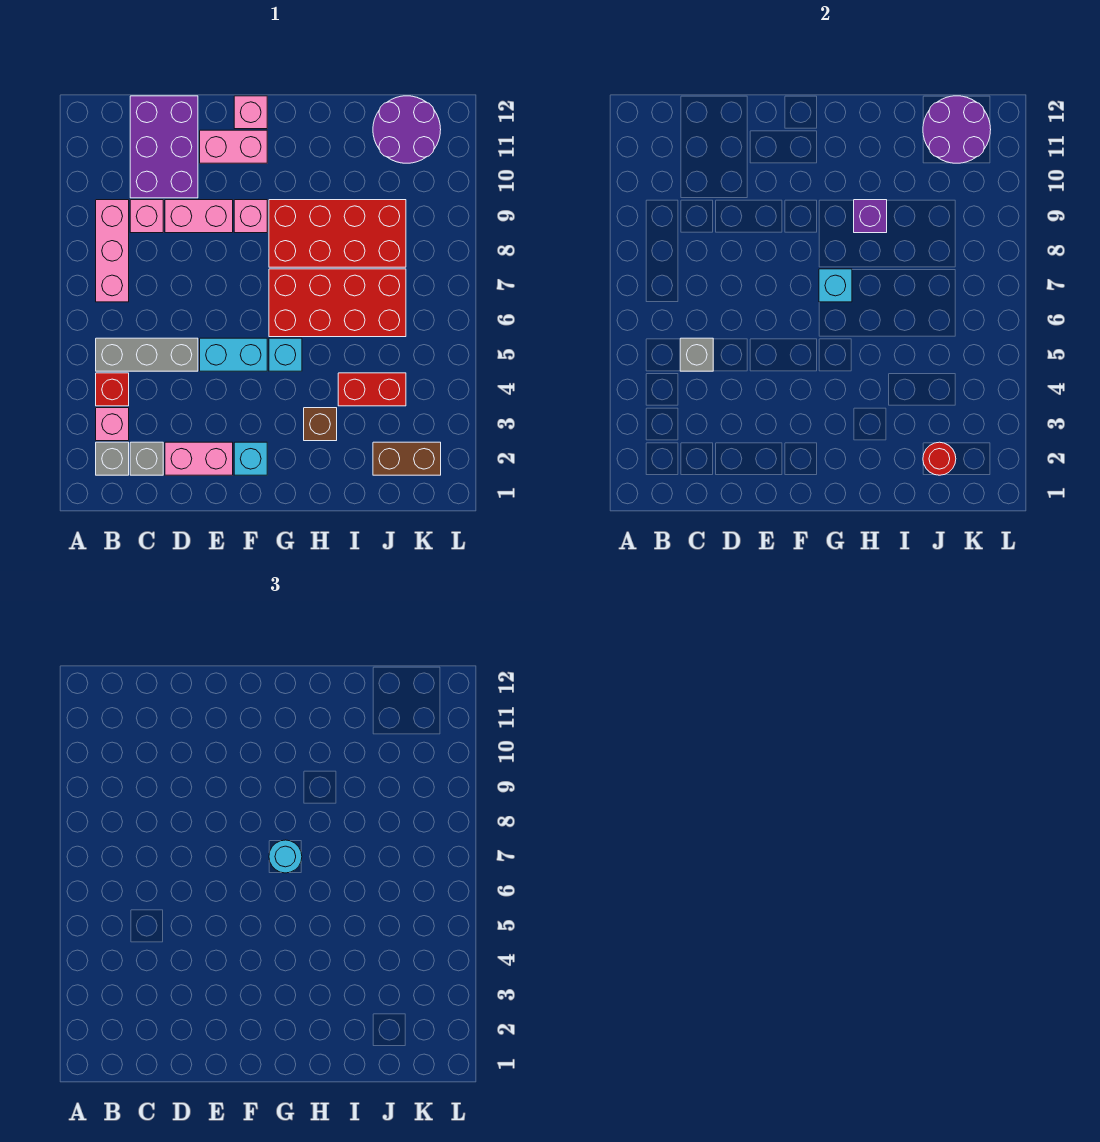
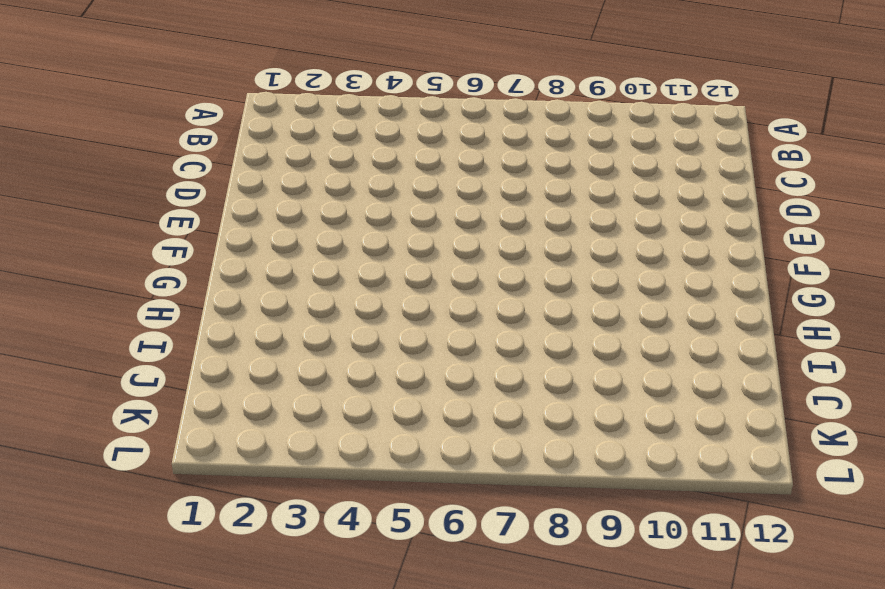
none -> grey brick B2 level 1
none -> pink brick B3 level 1
none -> red brick B4 level 1

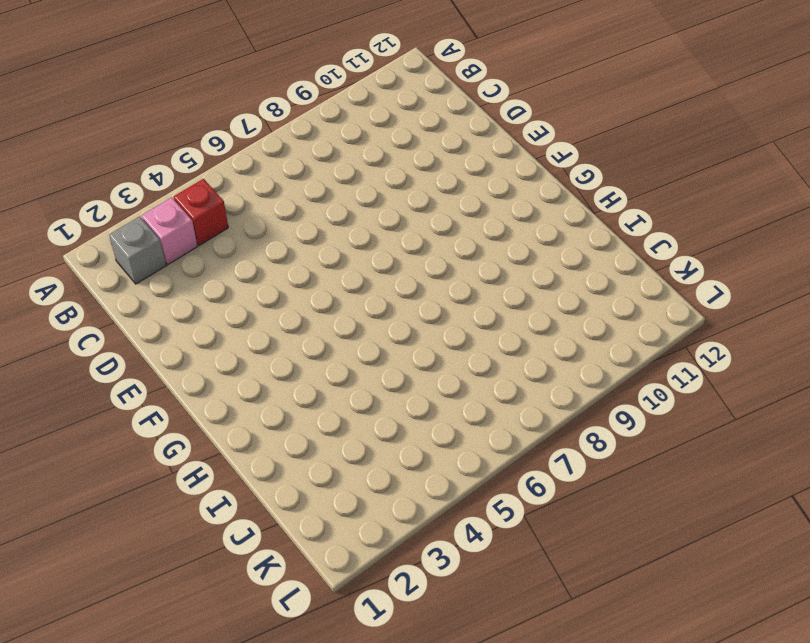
none -> grey brick B5:D5 level 1
none -> pink brick B7:B9 level 1
none -> grey brick C2 level 1

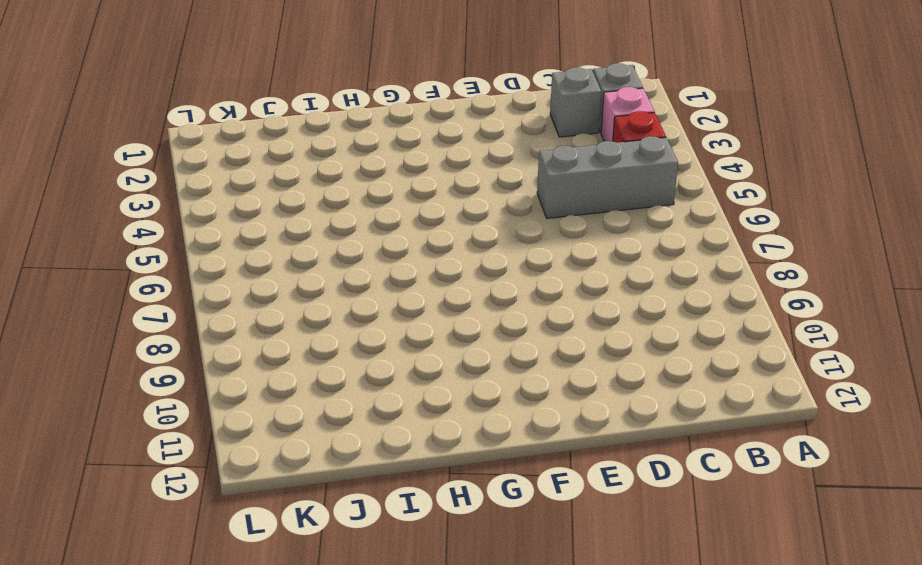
none -> pink brick B7:B9 level 1
none -> pink brick C9 level 1
none -> purple brick C10:D12 level 1

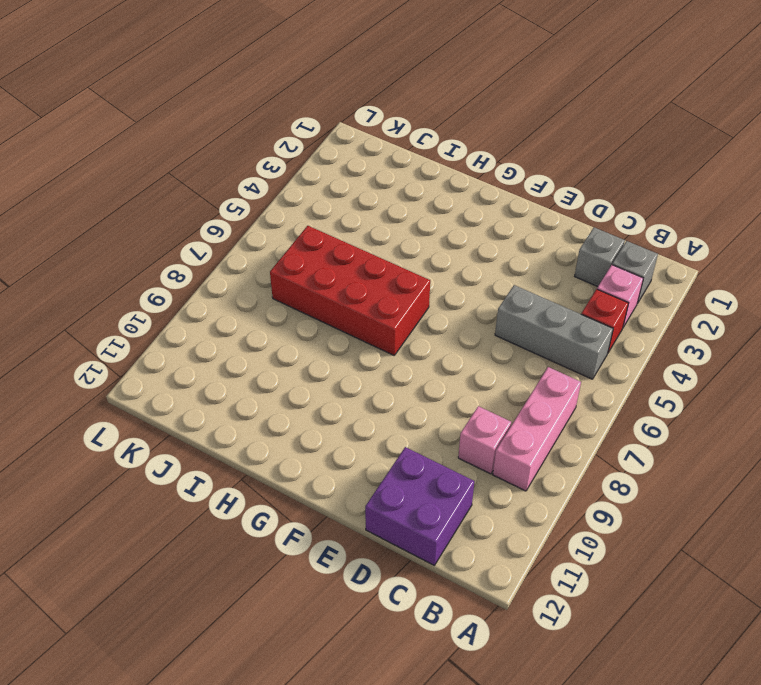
purple brick C11:D12 level 1 -> purple brick C10:D12 level 1
none -> pink brick D2:E2 level 1
none -> pink brick D9:E9 level 1
none -> cyan brick E5:F5 level 1

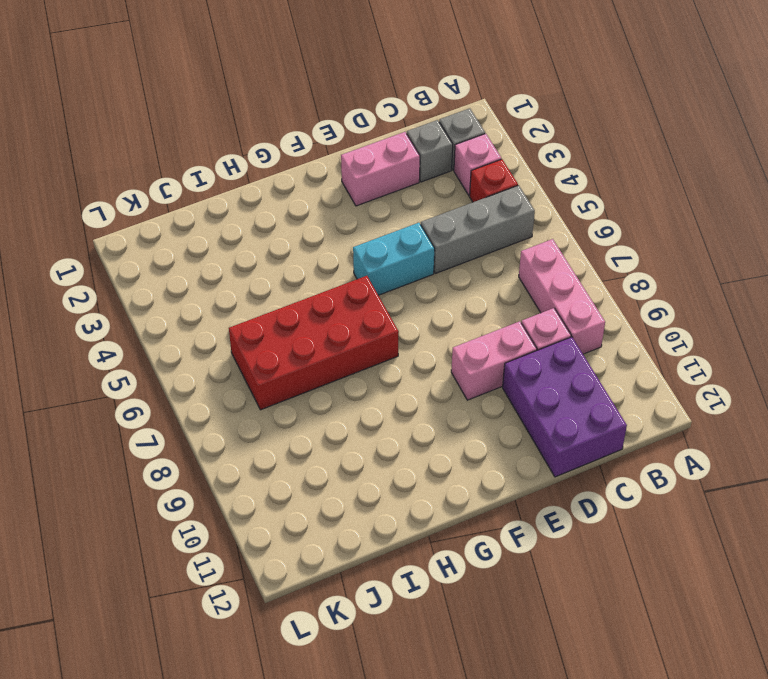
none -> pink brick E11:F11 level 1
none -> cyan brick F2 level 1
none -> pink brick F9 level 1

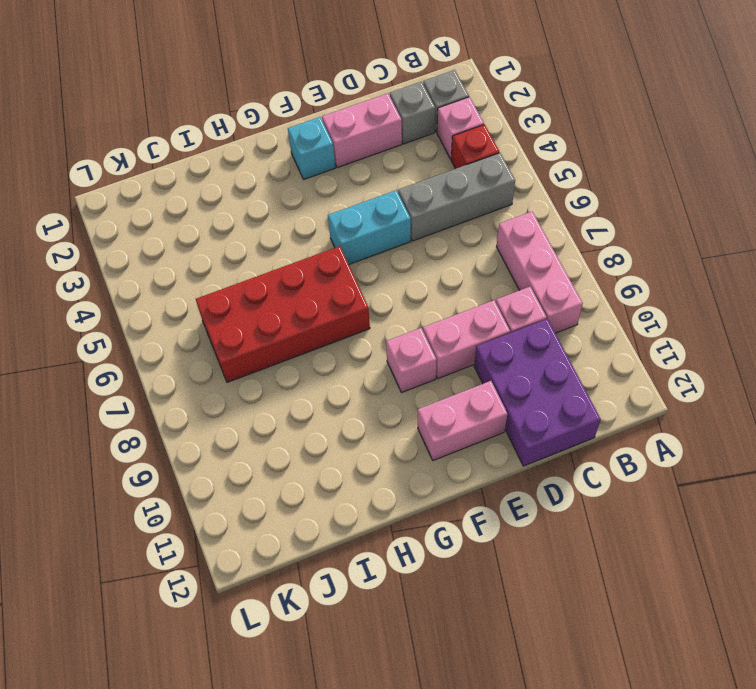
none -> pink brick F12 level 1
none -> cyan brick G5 level 1
none -> red brick G8:J9 level 1

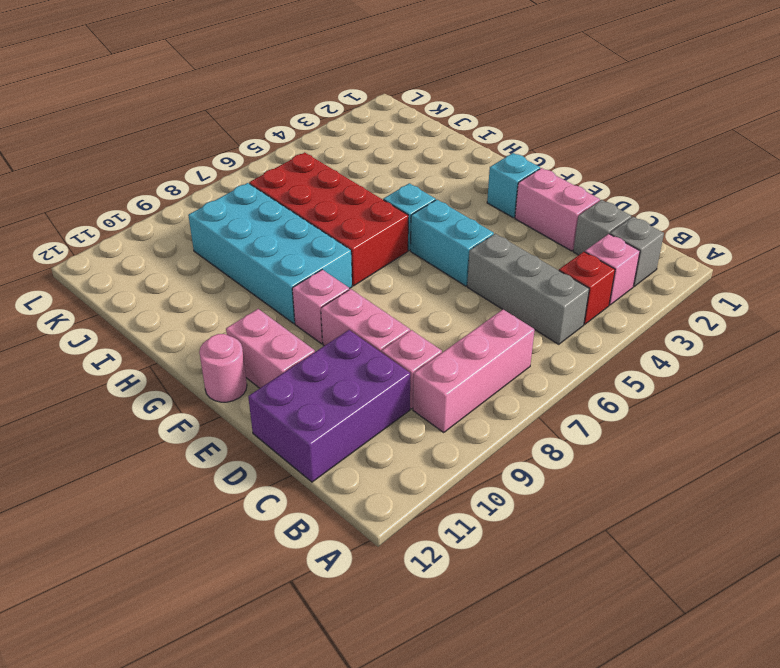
pink round brick F12 level 1 -> pink brick F12 level 1
cyan brick G8:J9 level 1 -> red brick G8:J9 level 1
none -> brown brick H3 level 1
none -> red brick I4:J4 level 1
none -> brown brick J2:K2 level 1

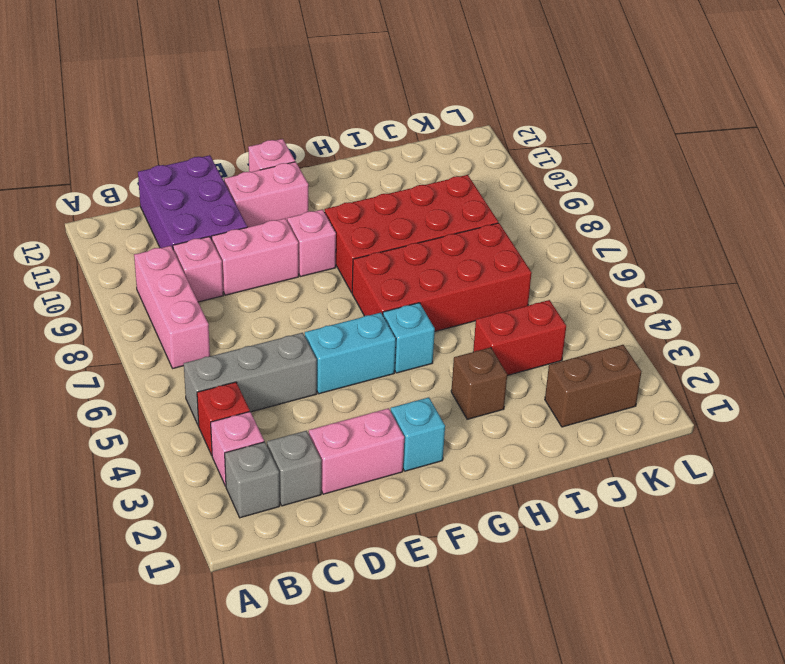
none -> purple round brick J11:K12 level 1
none -> grey brick C5 level 2
none -> cyan brick G7 level 2

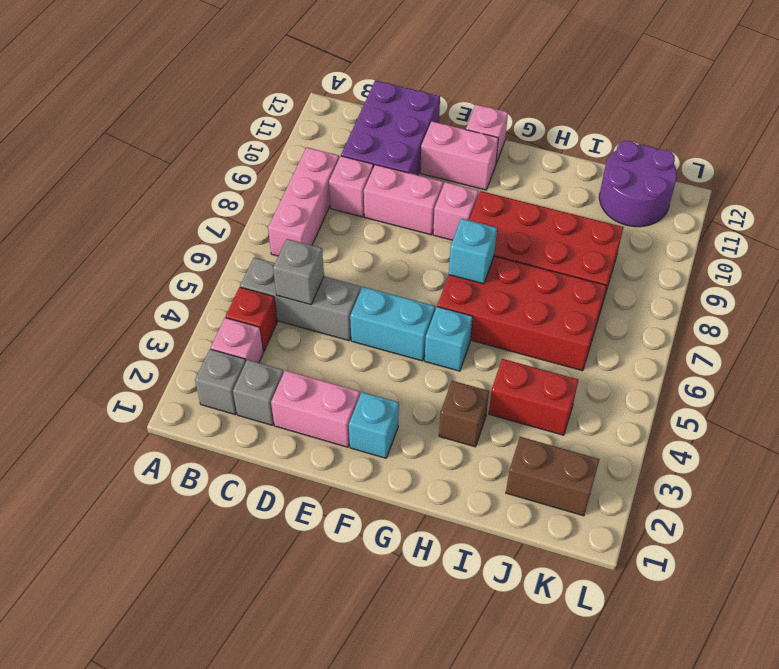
none -> purple brick H9 level 2
none -> red round brick J2 level 2
none -> purple round brick J11:K12 level 2

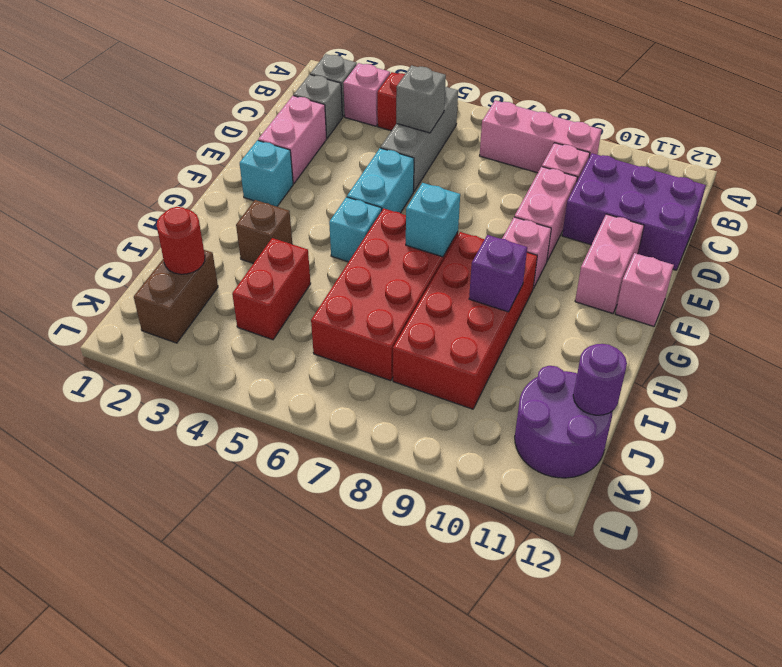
purple round brick J12 level 2 -> purple round brick J11:K12 level 2
none -> cyan round brick G7 level 3

